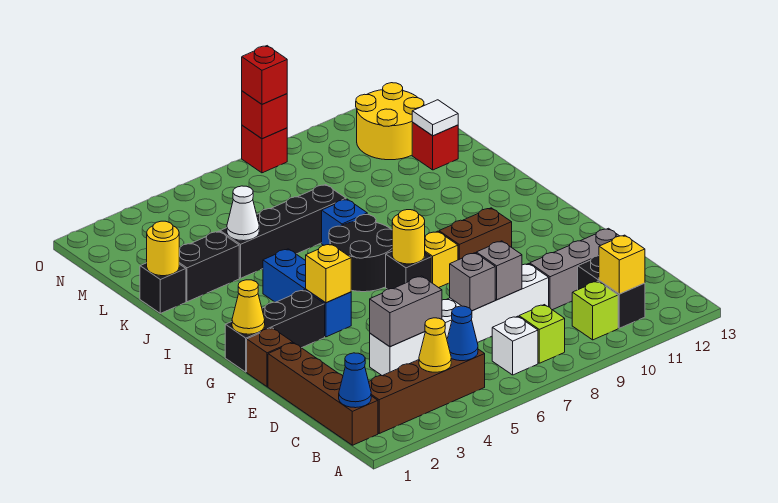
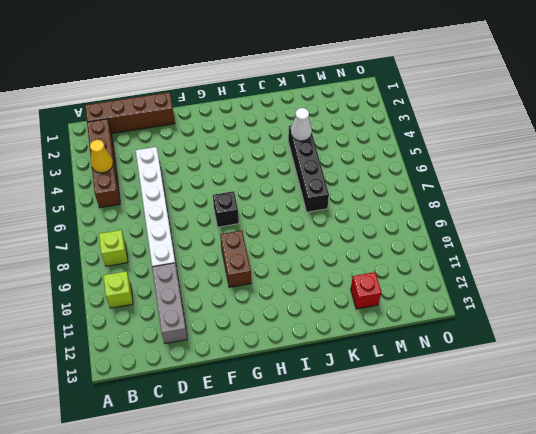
none -> white brick B7 level 1
none -> black brick B11:C11 level 1
none -> brown brick F1 level 1
none -> black brick G1:G3 level 1

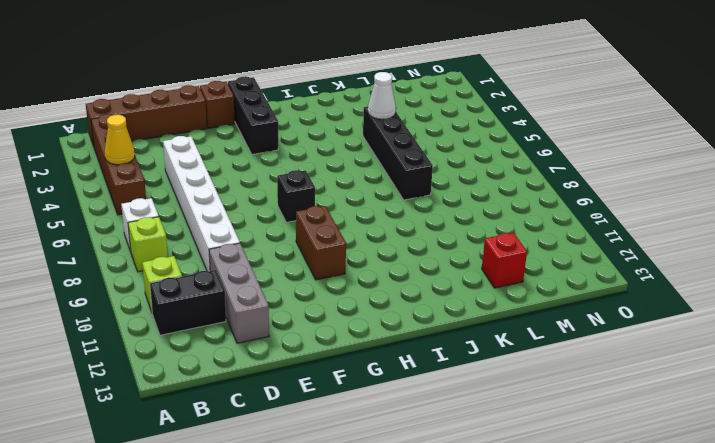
none -> blue brick G4:I4 level 1
none -> yellow brick G8 level 1
none -> black round brick H6:I7 level 1
none -> blue brick J7 level 1

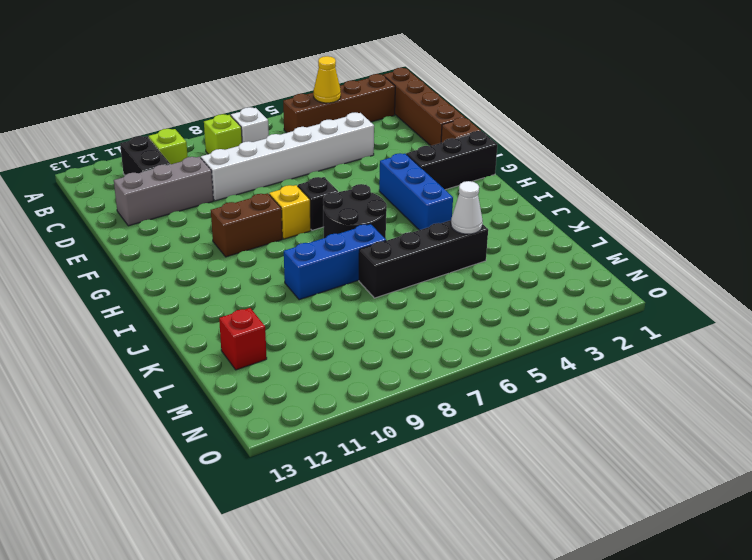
blue brick J7:J9 level 1 -> blue brick J7 level 1
none -> black brick K1 level 1
none -> black brick K2:K3 level 1
none -> yellow round brick M11:N12 level 1
none -> red brick O8 level 1

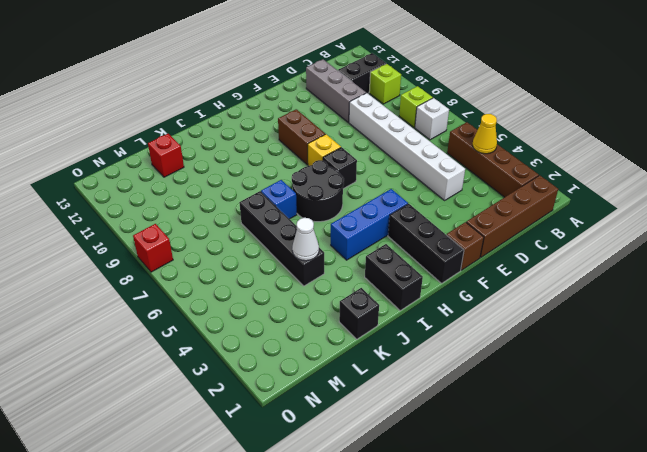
black brick I1:I2 level 1 -> black brick K2:K3 level 1
none -> yellow round brick M11:N12 level 1
none -> blue cone B1 level 2
none -> blue cone B5 level 2
none -> yellow brick B11 level 2

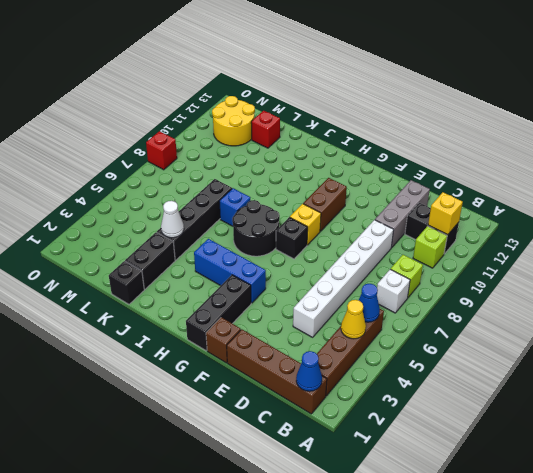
none -> grey brick D4:D5 level 2
none -> grey brick D7 level 2
none -> grey brick D8 level 2
none -> yellow cone G1 level 2

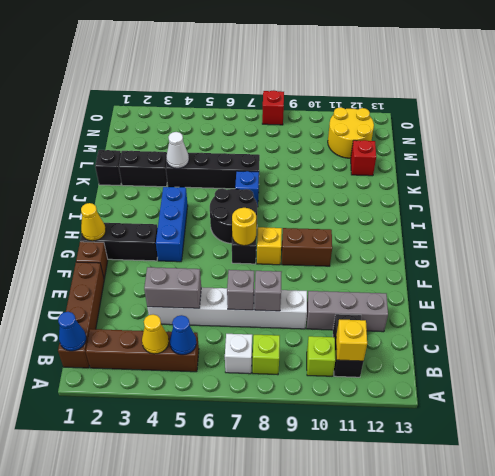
none -> yellow brick G4 level 2
none -> yellow round brick K1 level 2
none -> white tile L12 level 2
none -> red brick O8 level 2

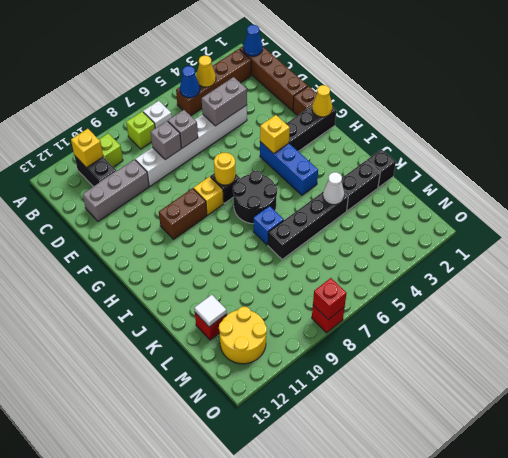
none -> yellow round brick K1 level 2
none -> red brick O8 level 3

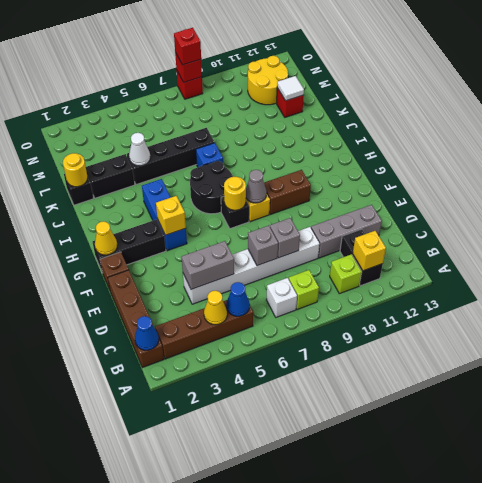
grey cone G8 level 2 -> none

